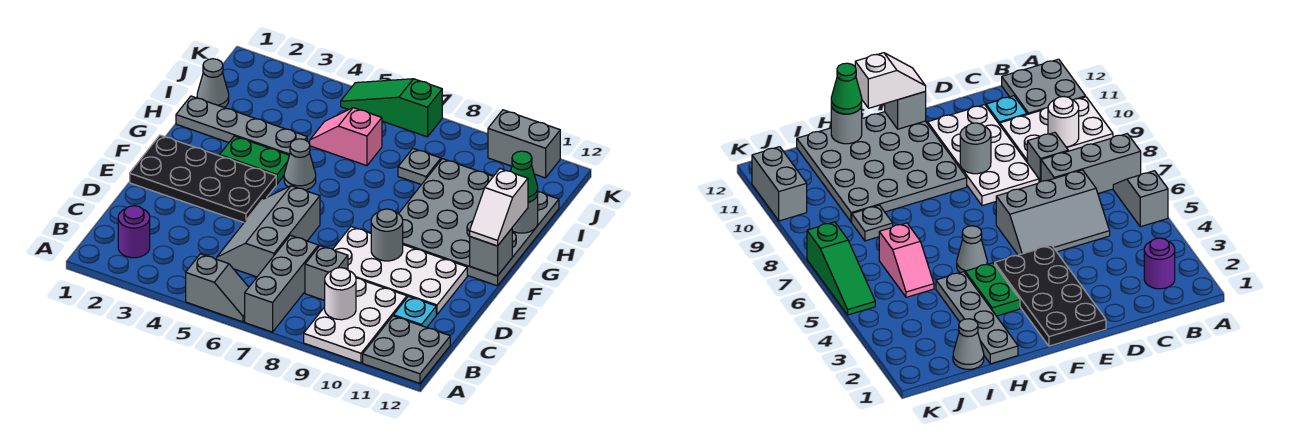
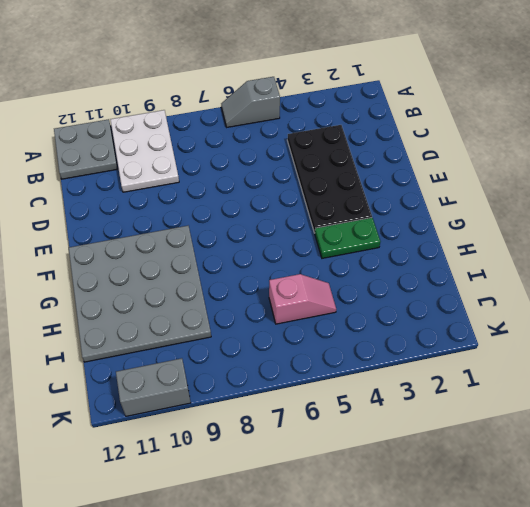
black plate C3:F4 level 1 -> black plate E1:F4 level 1
none -> grey brick A7:C7 level 1
none -> purple round brick B2 level 1
none -> grey slope C5:E6 level 1 top 6

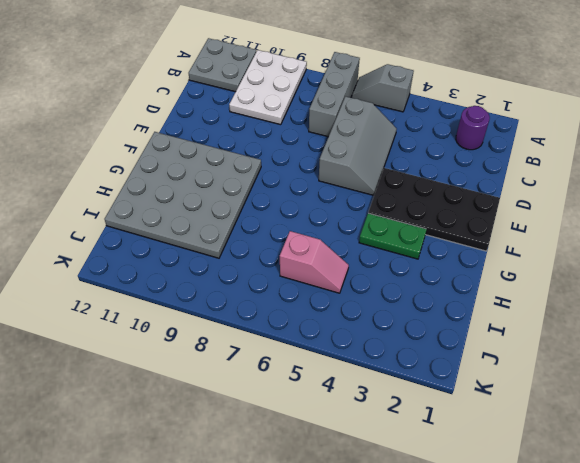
none -> grey brick C8 level 1
none -> cyan plate C11 level 1
none -> white plate D8:E11 level 1

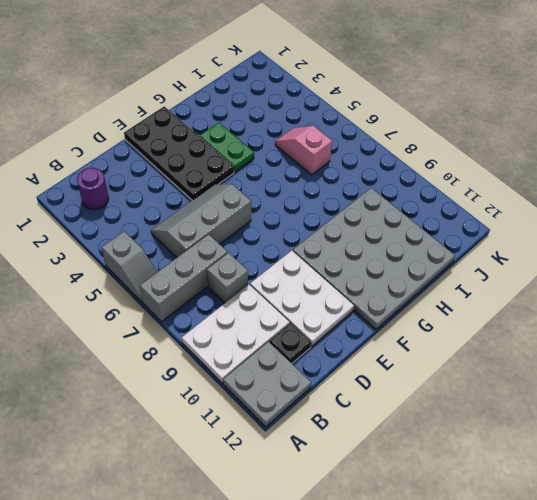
black plate C11 level 1 -> cyan plate C11 level 1
white plate D9:E11 level 1 -> white plate D8:E11 level 1
none -> grey cone G5 level 1
none -> grey plate H1:H4 level 1
none -> grey cone I1 level 1

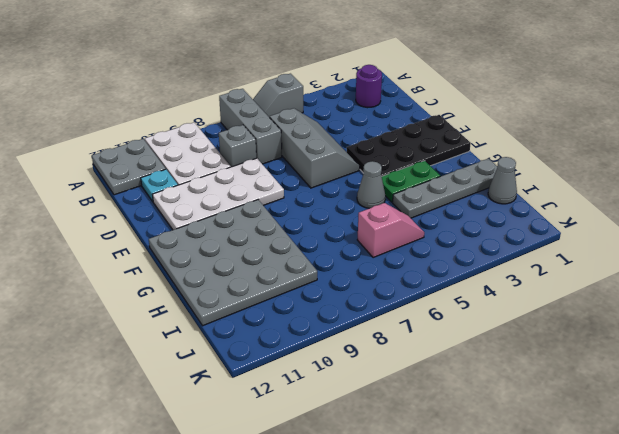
none -> grey plate I8 level 1
none -> green slope K5:K7 level 1 top 7
none -> grey brick K10:K11 level 1

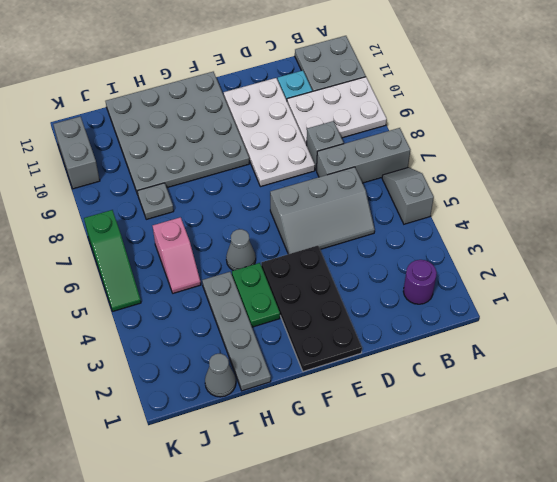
none -> white round brick B9 level 2
none -> grey round brick E9 level 2
none -> grey brick F12 level 2

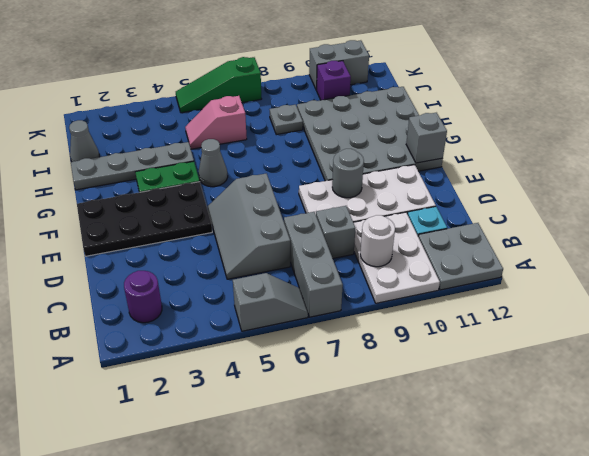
purple brick J10 level 1 -> none
none -> grey round brick H12 level 2
none -> white slope F12:G12 level 3 top G
none -> green cone H12 level 3

